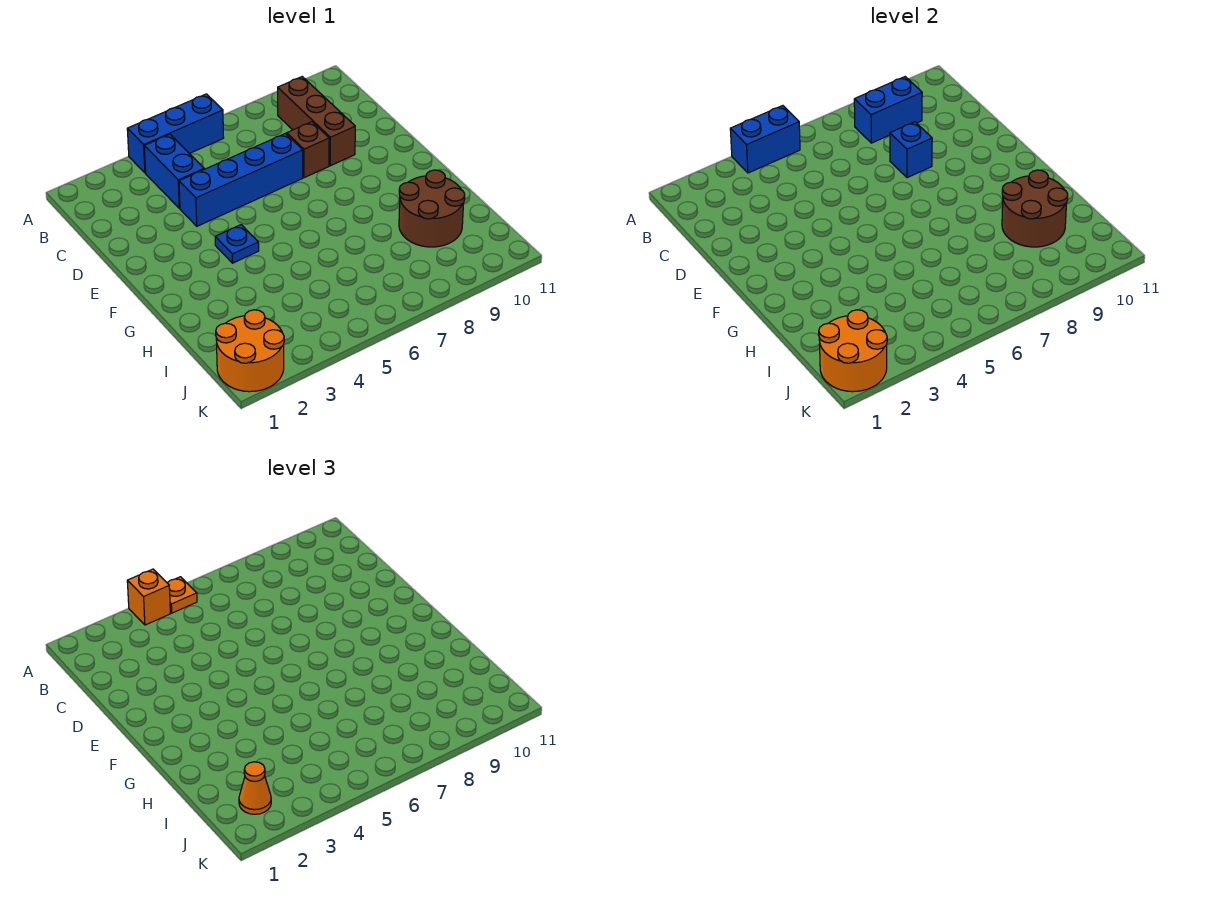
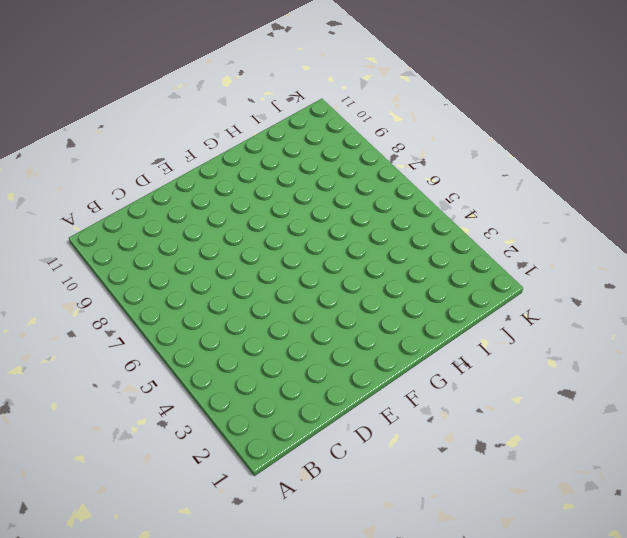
none -> blue brick A4:A6 level 1
none -> blue brick B4:C4 level 1
none -> brown brick B9:D9 level 1

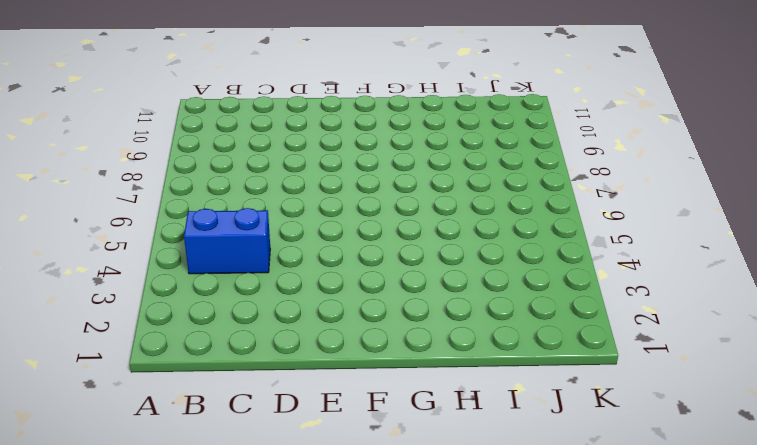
none -> blue brick A4:A6 level 1
none -> brown brick B9:D9 level 1
none -> blue brick D4:D7 level 1

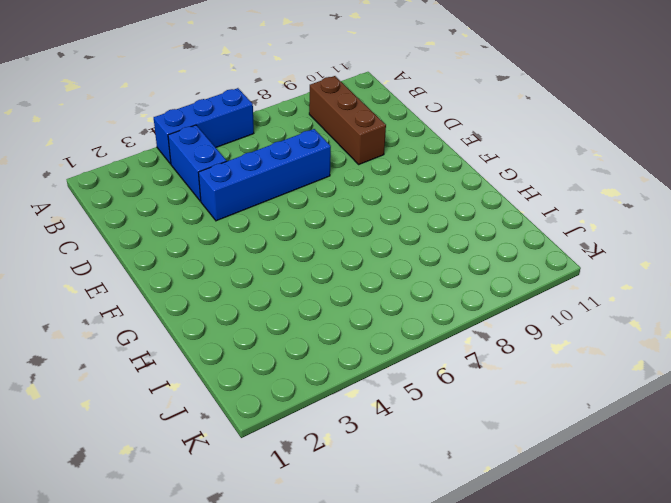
none -> brown brick D8 level 1
none -> blue plate F4 level 1
none -> brown round brick H9:I10 level 1

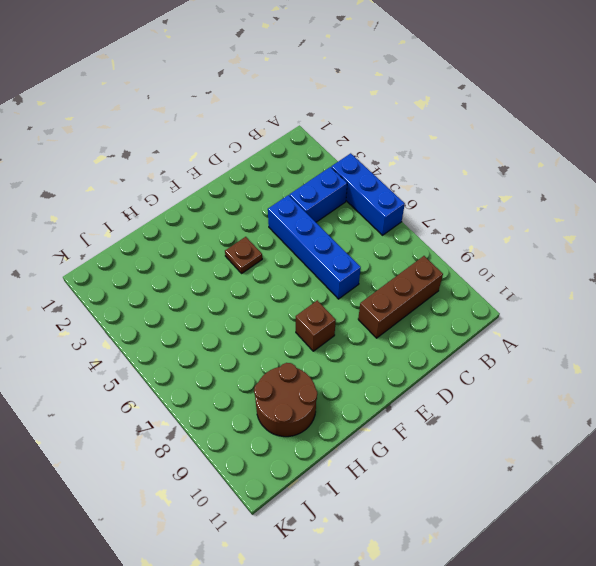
brown plate F4 level 1 -> blue plate F4 level 1
brown brick F8 level 1 -> brown brick D8 level 1
none -> orange round brick J1:K2 level 1
none -> blue brick A4:A5 level 2
none -> blue brick B8:B9 level 2

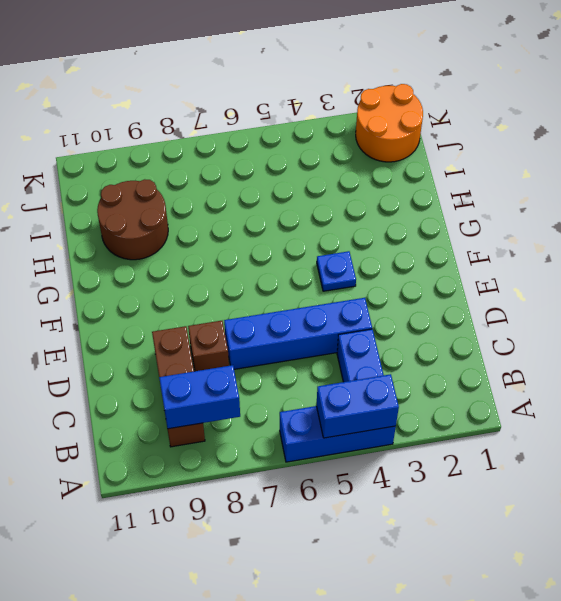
none -> blue brick D8 level 2
none -> brown round brick H9:I10 level 2
none -> orange round brick J1:K2 level 2

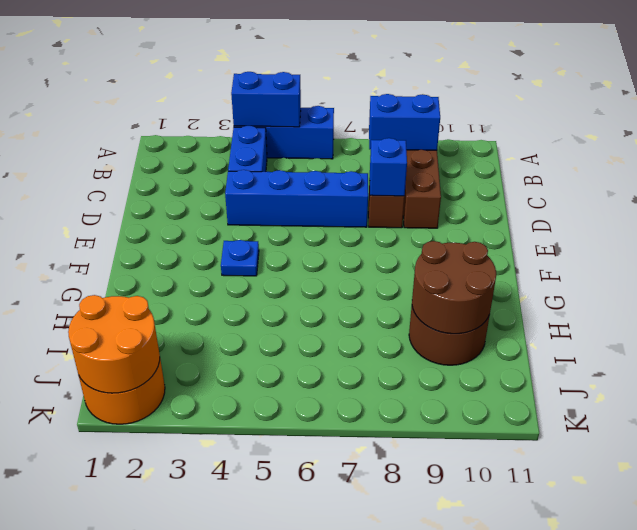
none -> orange brick A4 level 3
none -> orange plate A5 level 3
none -> orange cone J2 level 3

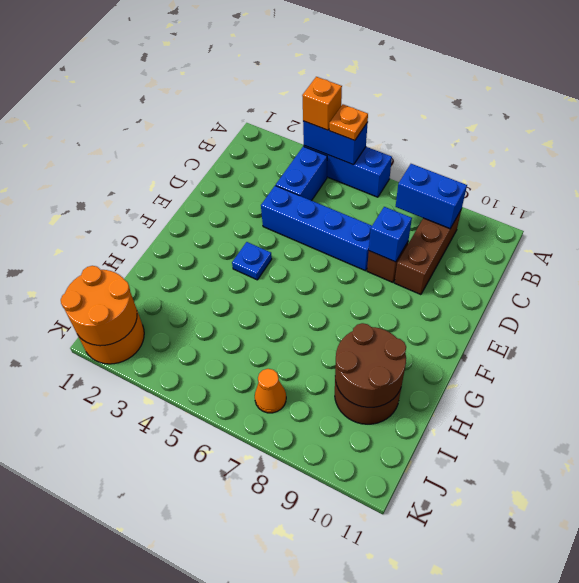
orange cone J7 level 1 -> orange cone J2 level 3

